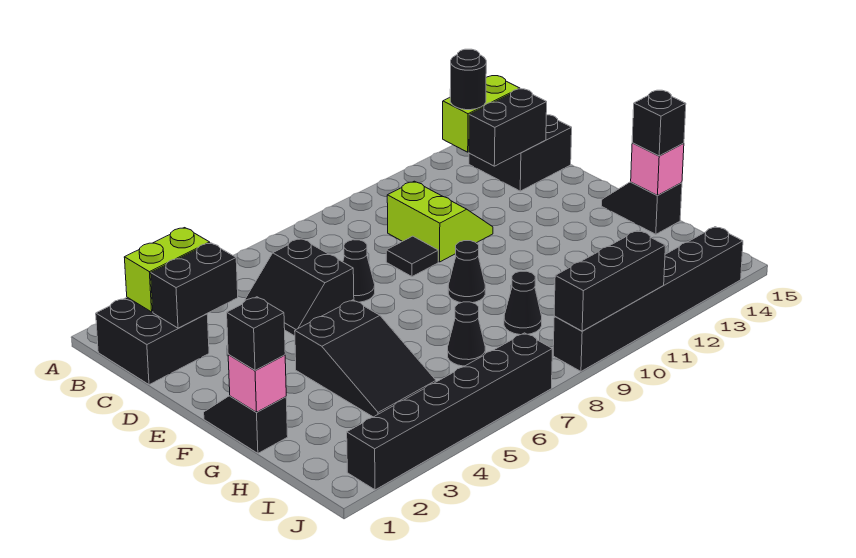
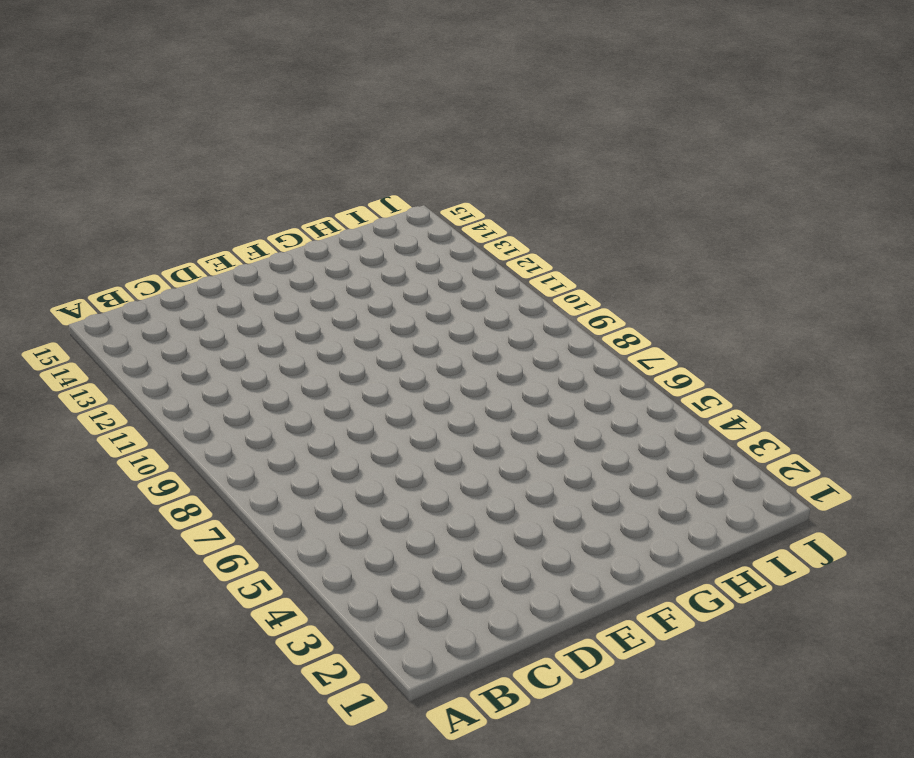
none -> black brick B1:C2 level 1
none -> black brick B14:C15 level 1
none -> black slope C5:D6 level 1 top 6

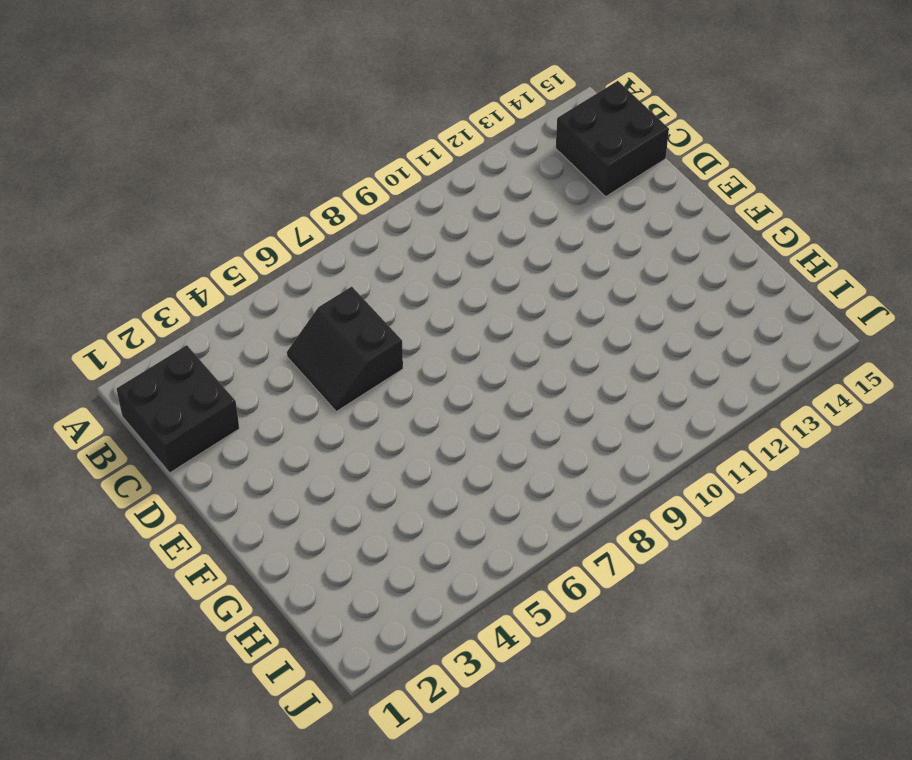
none -> lime slope C10:D11 level 1 top 10
none -> black cone D7 level 1
none -> black tile D9 level 1

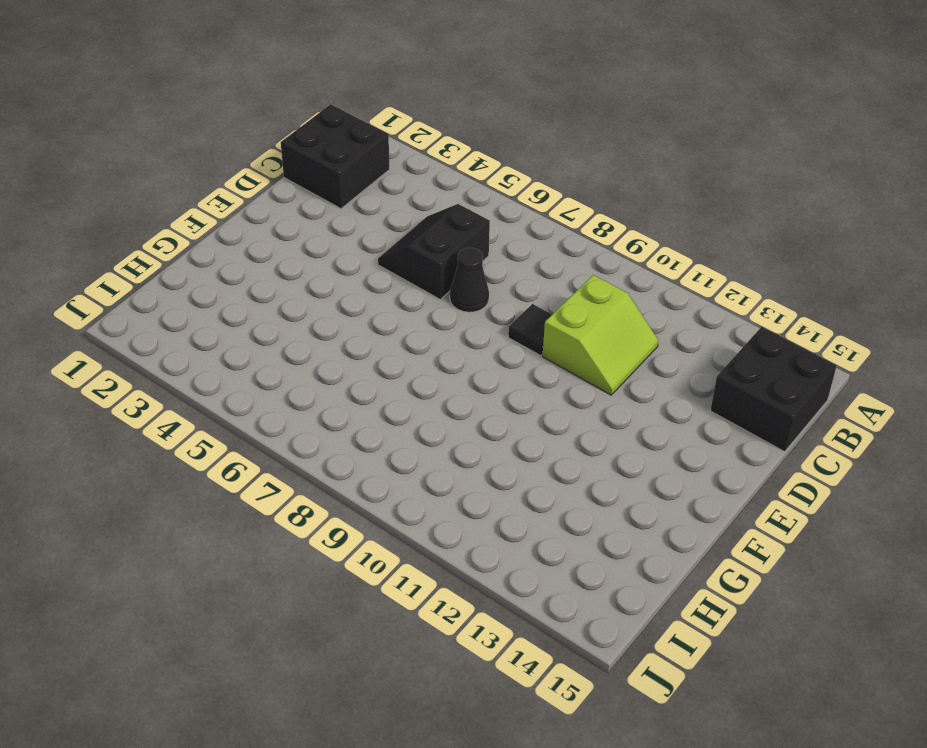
none -> black slope F1:G1 level 1 top G
none -> black slope F4:H5 level 1 top F
none -> black cone F9 level 1

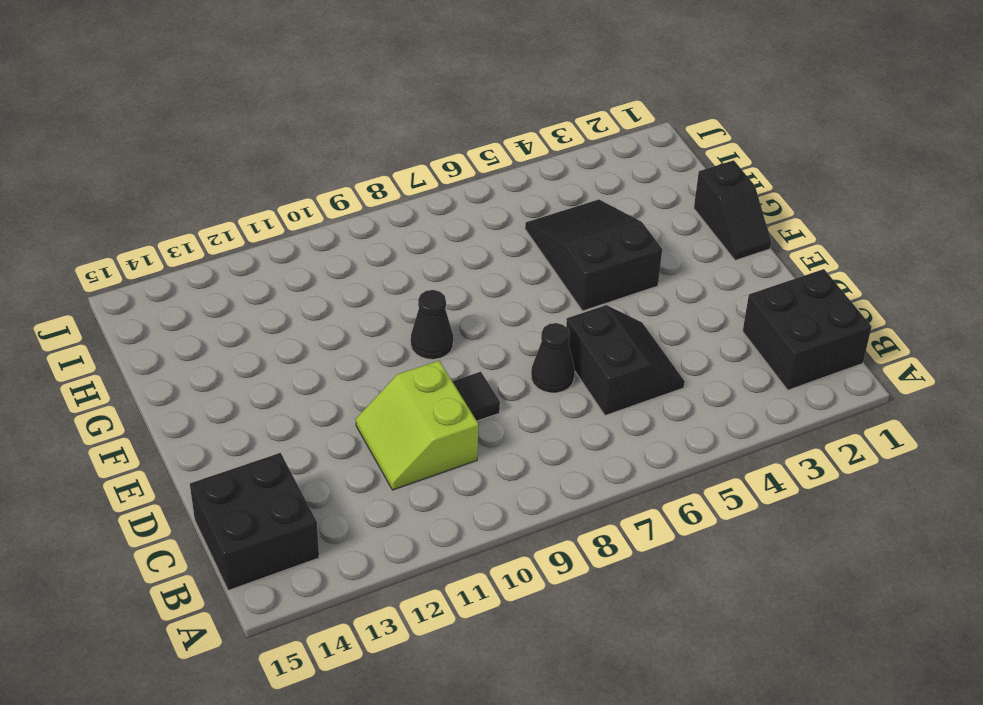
none -> black slope F15:G15 level 1 top G
none -> black cone H7 level 1
none -> black cone H9 level 1

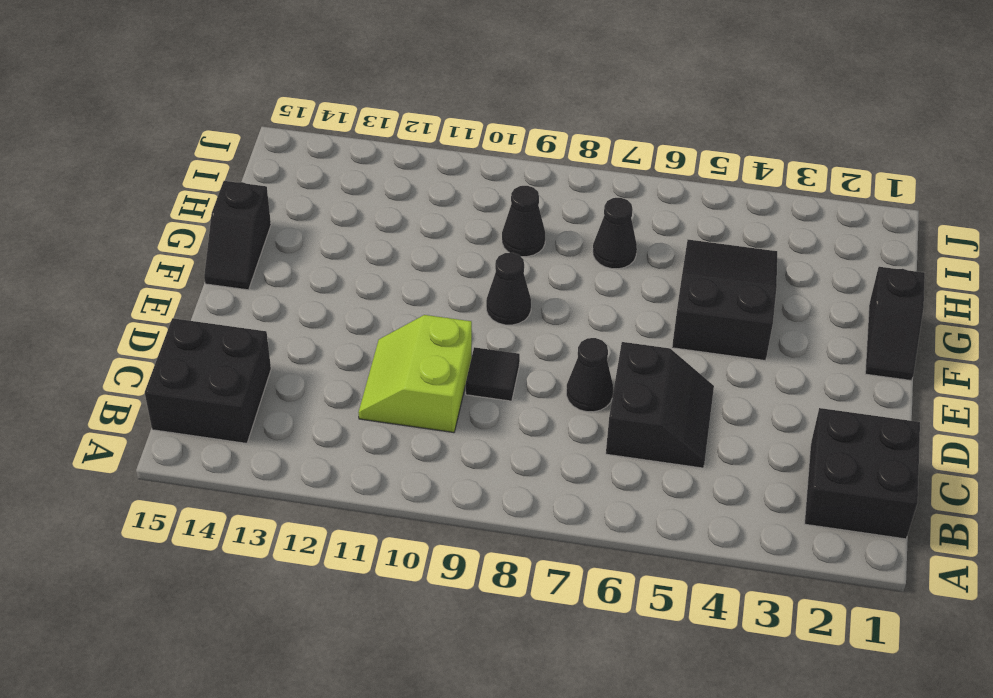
none -> black brick J2:J7 level 1
none -> black brick J9:J14 level 1
none -> lime brick B2:B3 level 2

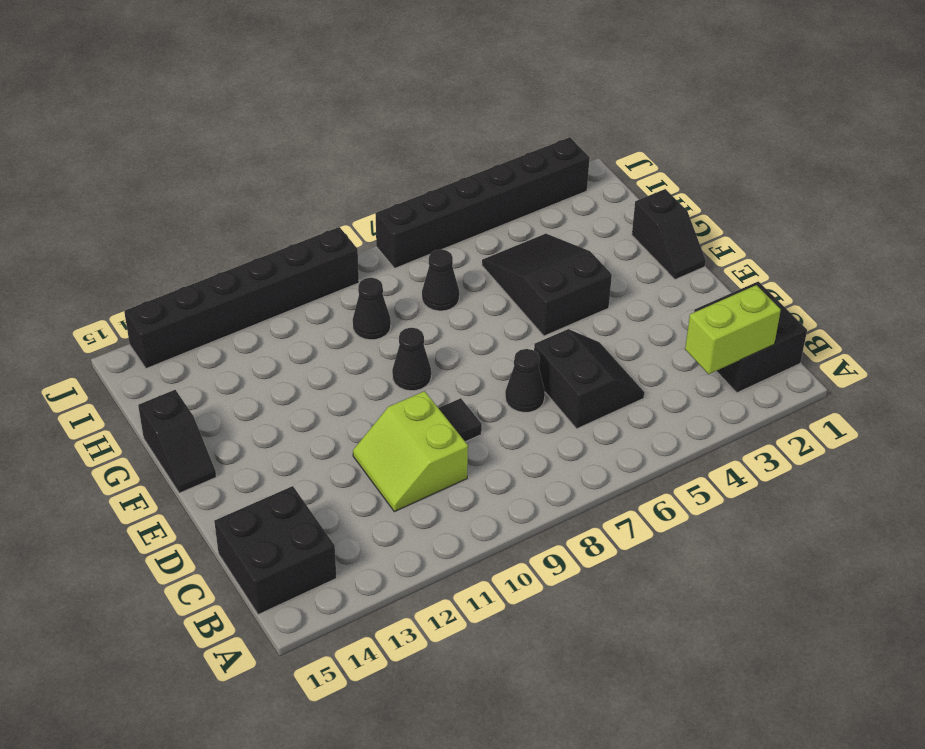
none -> lime brick B13:B14 level 2
none -> black brick C2:C3 level 2
none -> black brick C13:C14 level 2

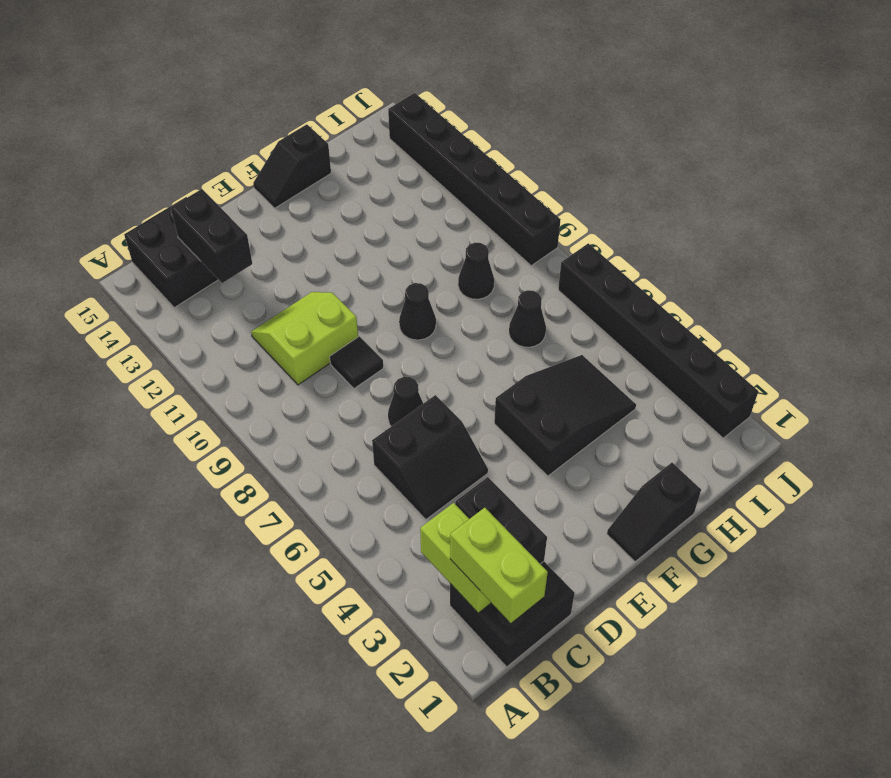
lime brick B1:B2 level 3 -> lime brick B13:B14 level 2
none -> pink brick G1 level 2
none -> pink brick G15 level 2
none -> black brick J9:J11 level 2

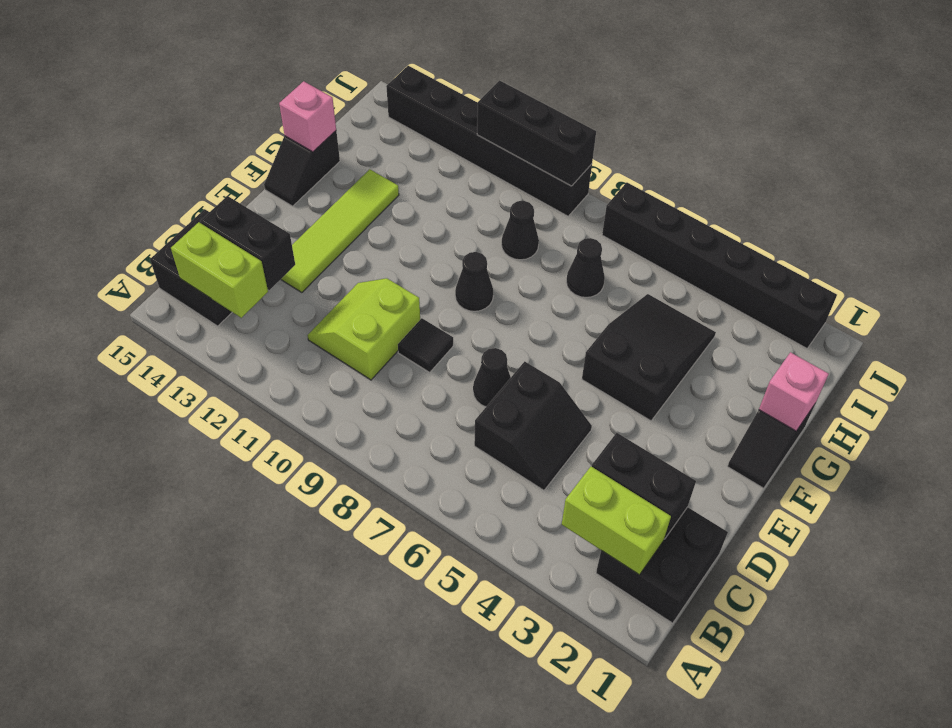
lime tile D13:G13 level 1 -> none
none -> black round brick B13 level 3
none -> black brick G1 level 3
none -> black brick G15 level 3

